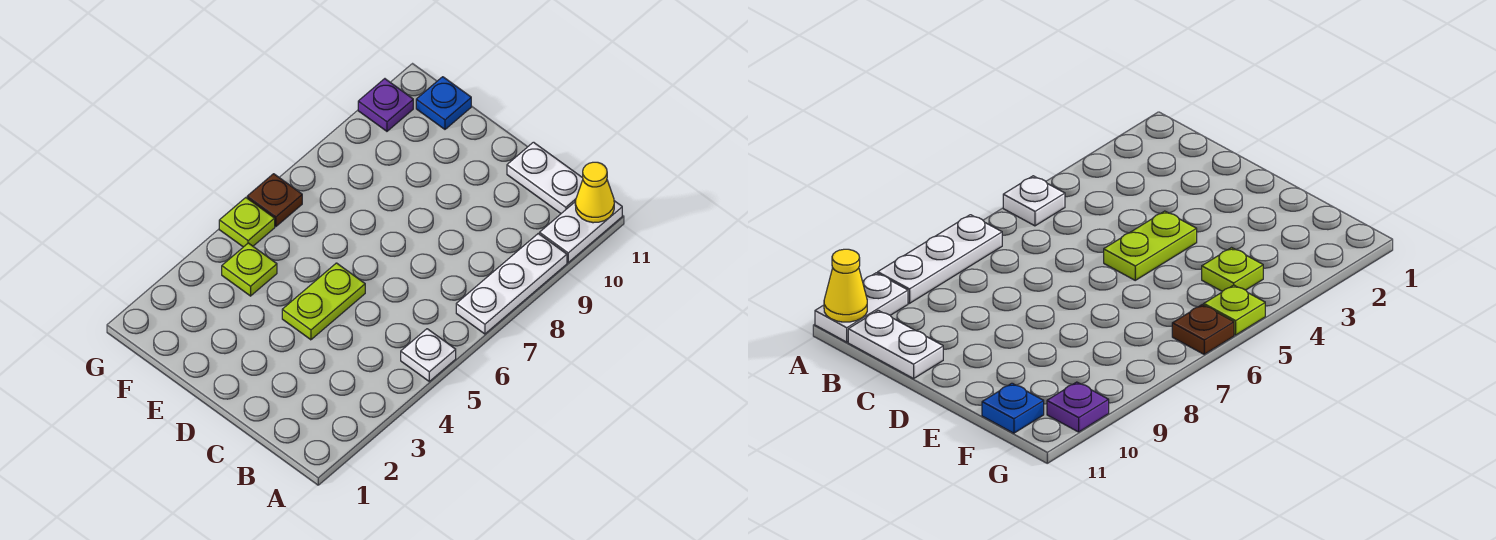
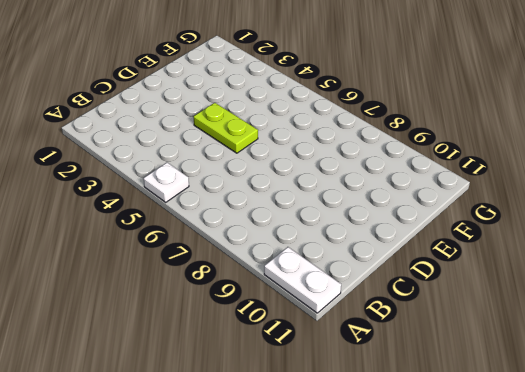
none -> white plate A7:A9 level 1
none -> white plate B11:C11 level 1

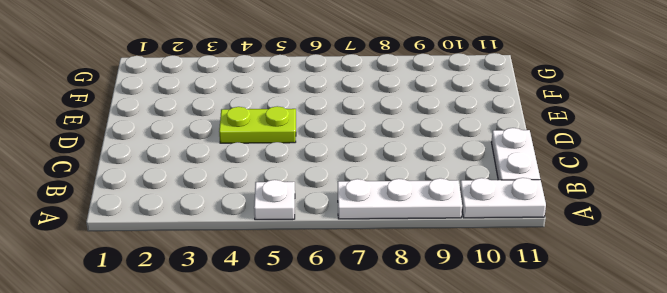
none -> lime plate F4 level 1
none -> blue plate F11 level 1

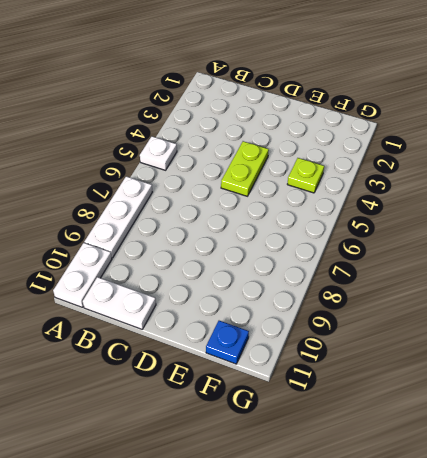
none -> lime plate G5 level 1
none -> brown plate G6 level 1

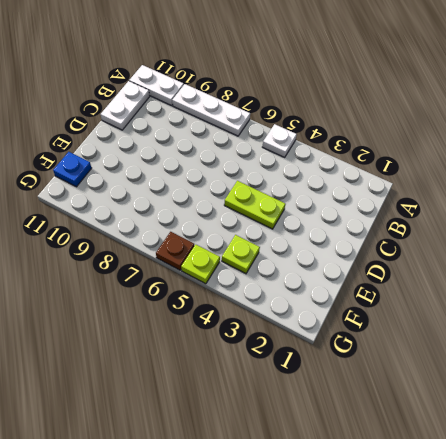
none -> purple plate G10 level 1
none -> yellow cone A11 level 2

